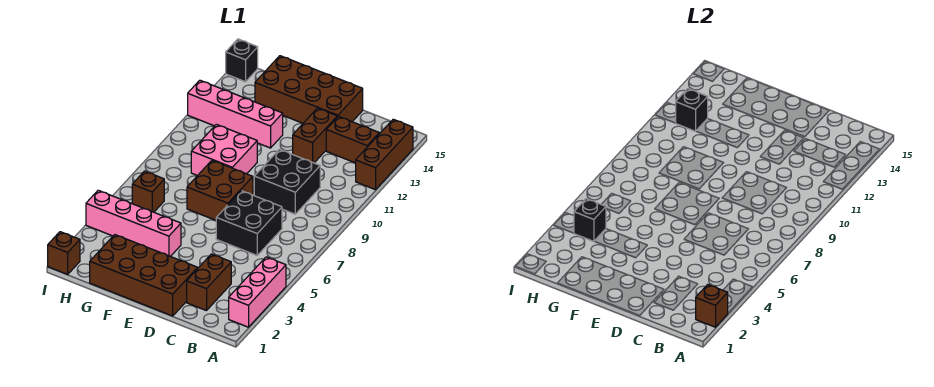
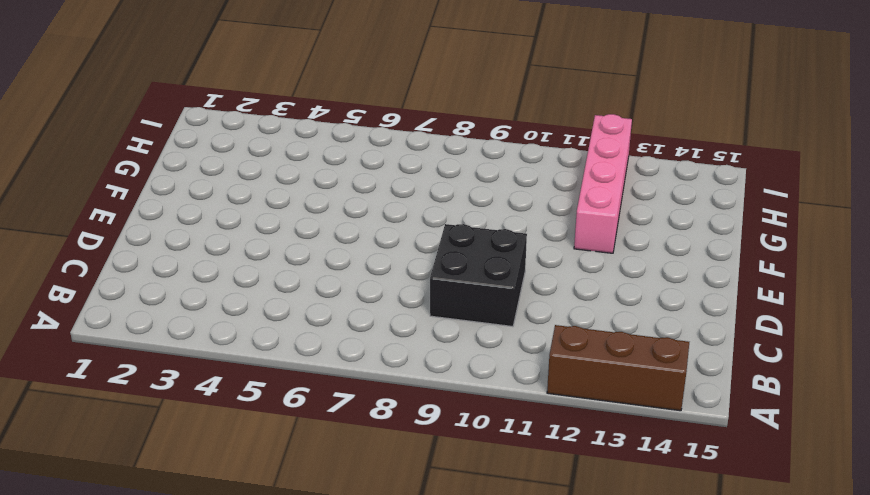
none -> pink brick A2:A4 level 1
none -> brown brick B13:C13 level 1
none -> brown brick C2:C3 level 1

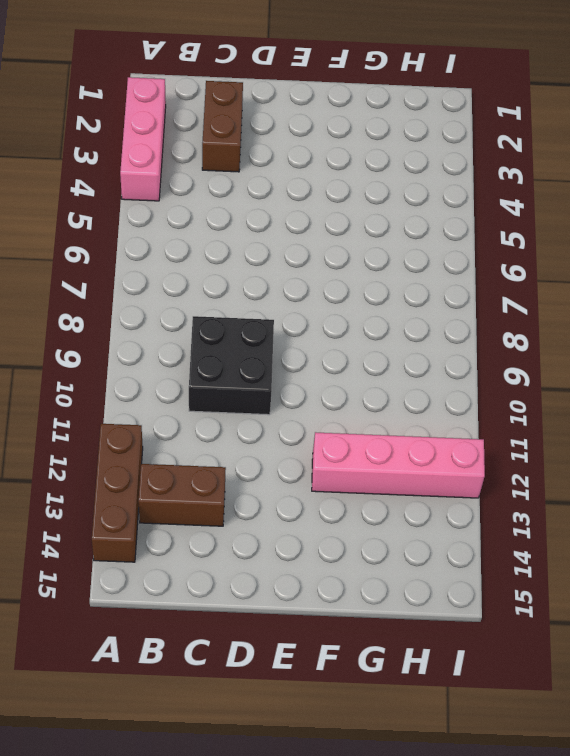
none -> black brick C6:D7 level 1
none -> brown brick D1:G2 level 1
none -> brown brick D12:D13 level 1

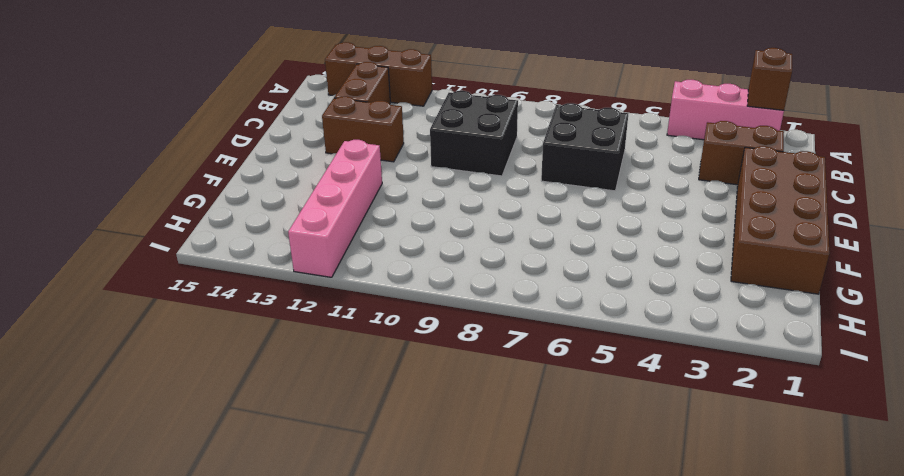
none -> brown brick D14:G15 level 1
none -> brown brick E7:F8 level 1
none -> pink brick F4:I4 level 1

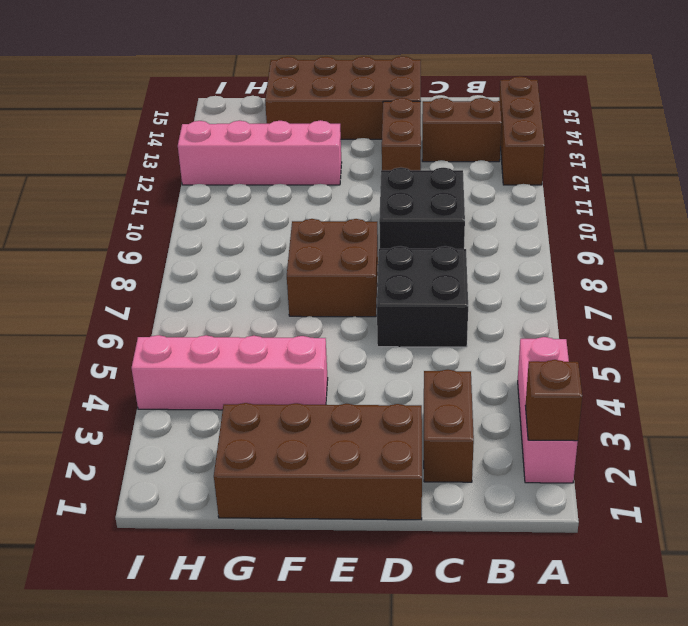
none -> pink brick F9:G10 level 1
none -> brown brick H6 level 1
none -> brown brick I1 level 1

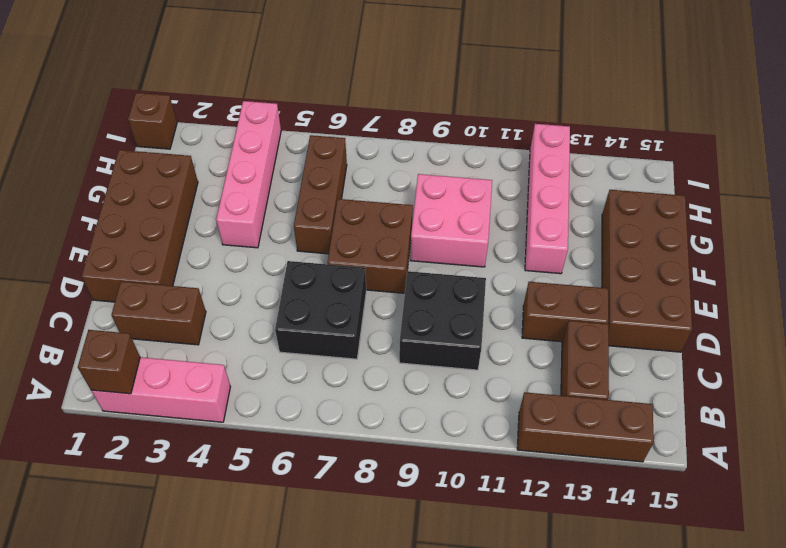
brown brick F6:H6 level 1 -> brown brick H6 level 1
none -> black brick I15 level 1
none -> black brick H4 level 2
none -> black brick H12 level 2

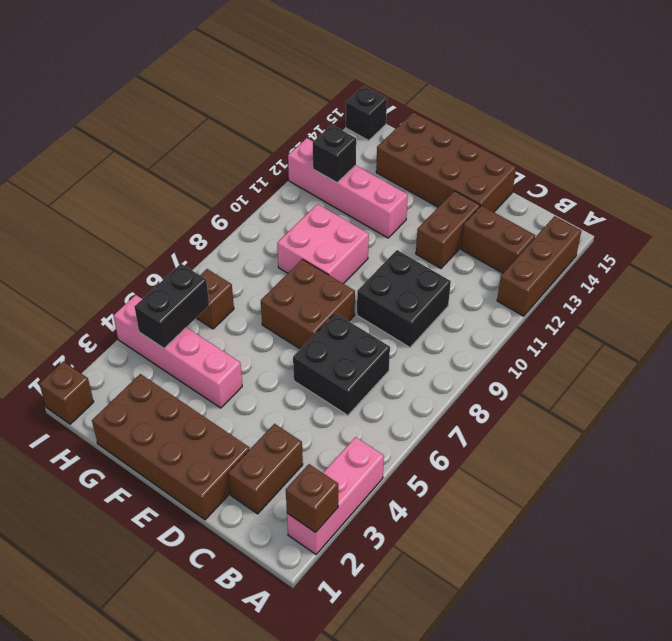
black brick H4:H5 level 2 -> black brick H4 level 2

